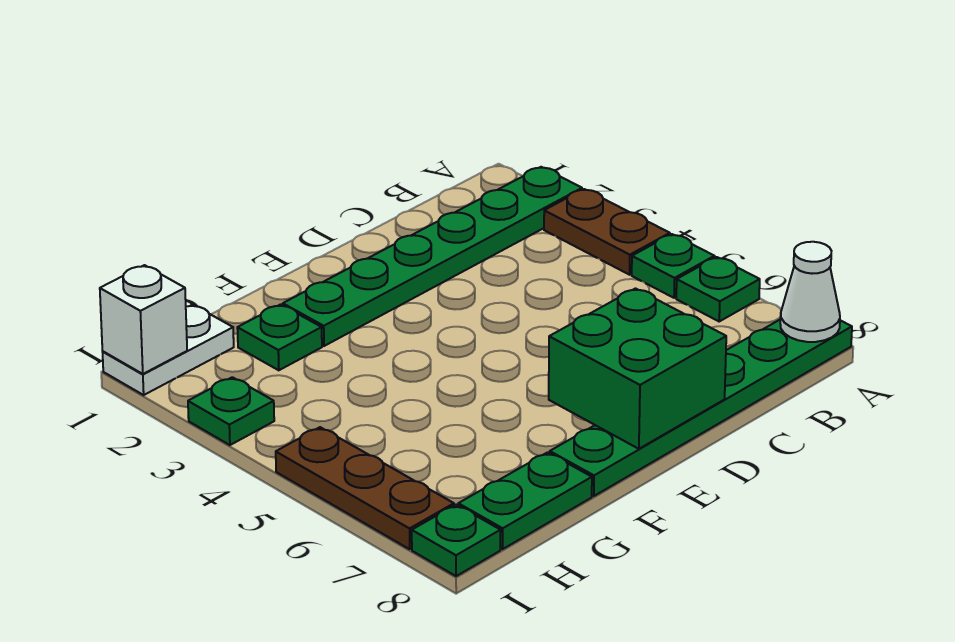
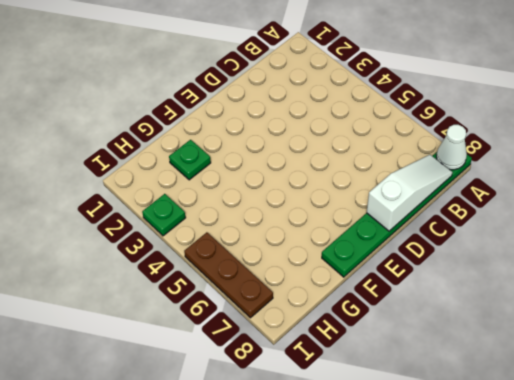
white slope B8:D8 level 2 top D -> green brick D7:E8 level 2
none -> green plate A2:F2 level 1
none -> brown plate A3:A4 level 1
none -> green plate A5 level 1

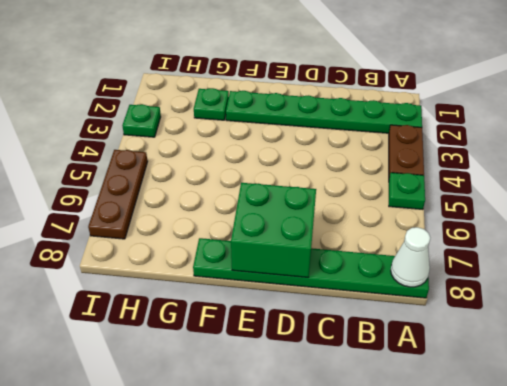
none -> green plate A6 level 1
none -> green plate G8:H8 level 1
none -> white plate H1:I1 level 1

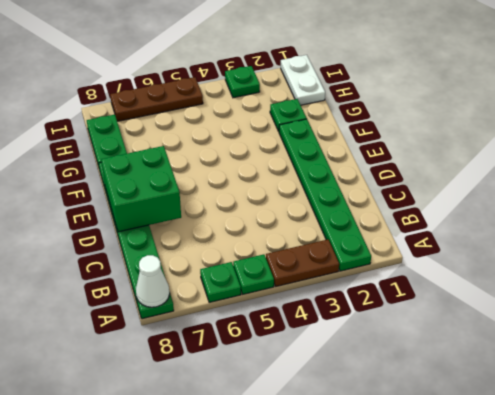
none -> green plate I8 level 1
none -> white brick I1 level 2

